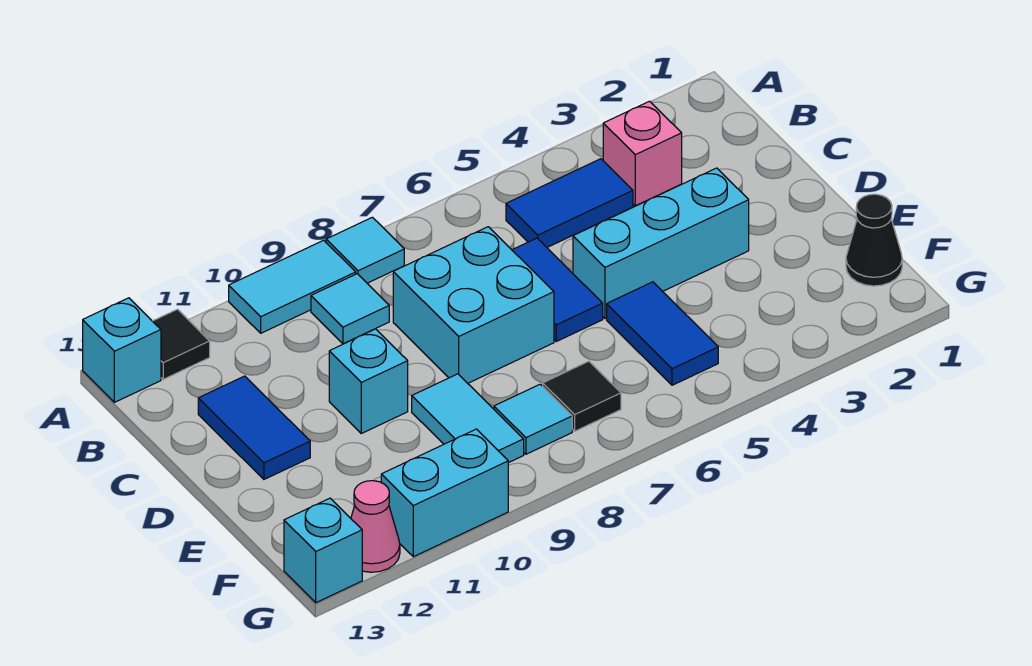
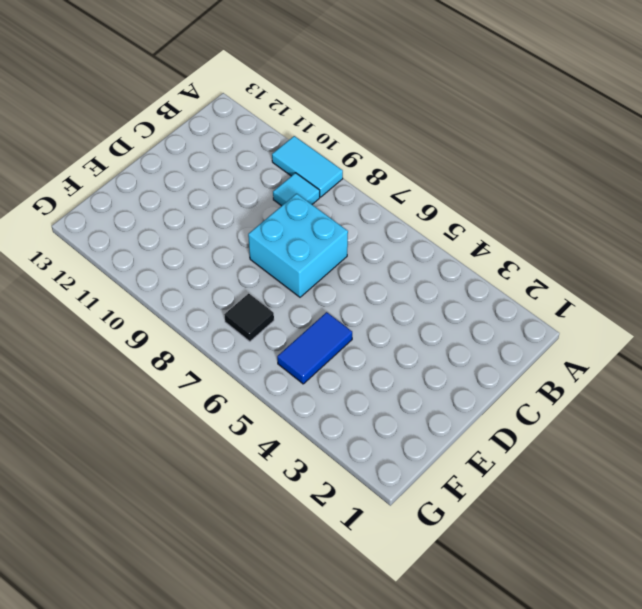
none -> cyan tile A8 level 1
none -> black tile A12 level 1
none -> cyan brick A13 level 1

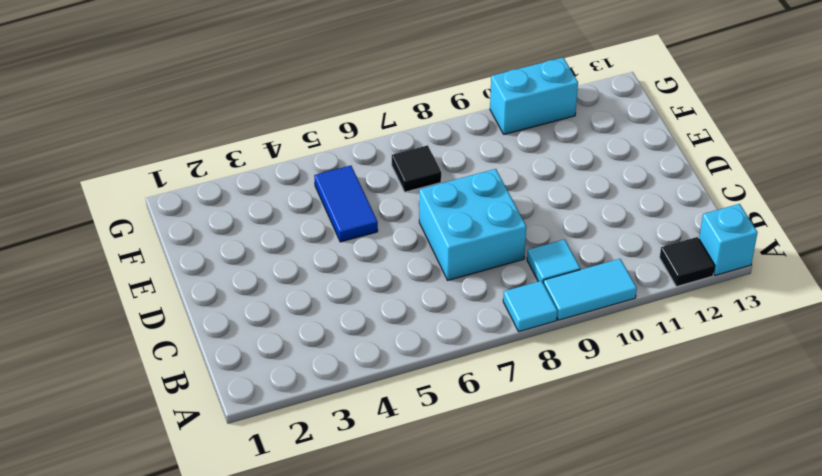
none -> pink brick B3 level 1
none -> blue tile B4:B5 level 1
none -> blue tile C6:D6 level 1

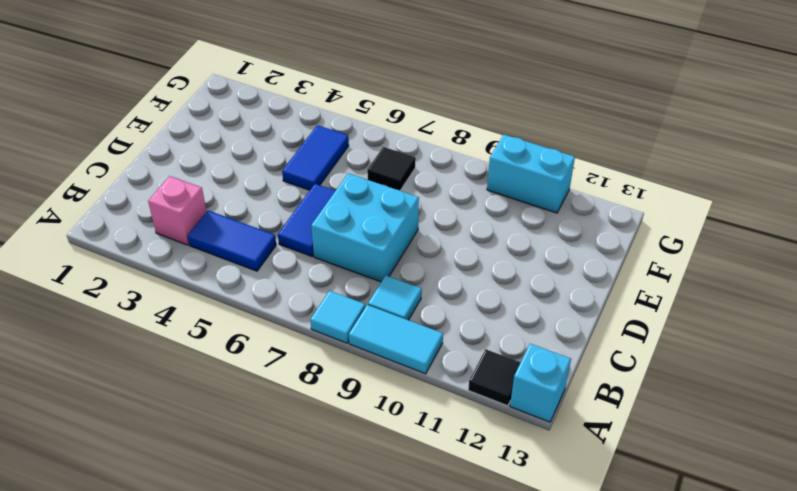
none -> blue tile C12:D12 level 1
none -> cyan brick D3:D5 level 1
none -> cyan brick D10 level 1

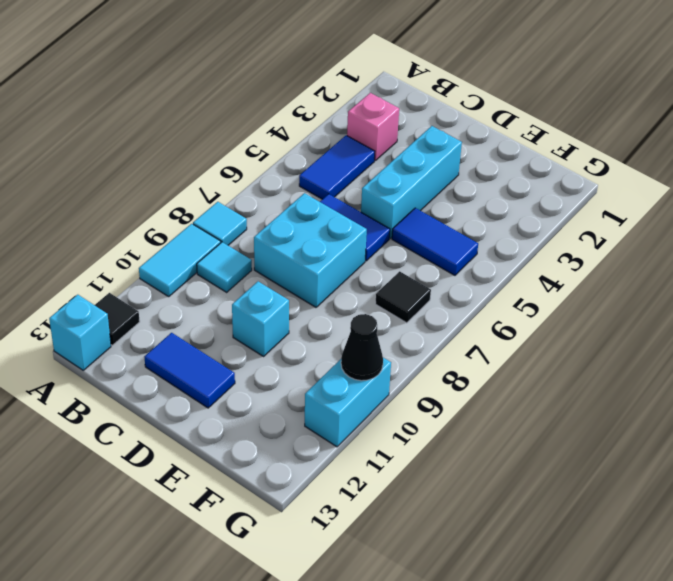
black cone G10 level 2 -> black cone F1 level 1
none -> cyan tile E9:F9 level 1
none -> cyan tile F8 level 1
none -> pink cone G12 level 1

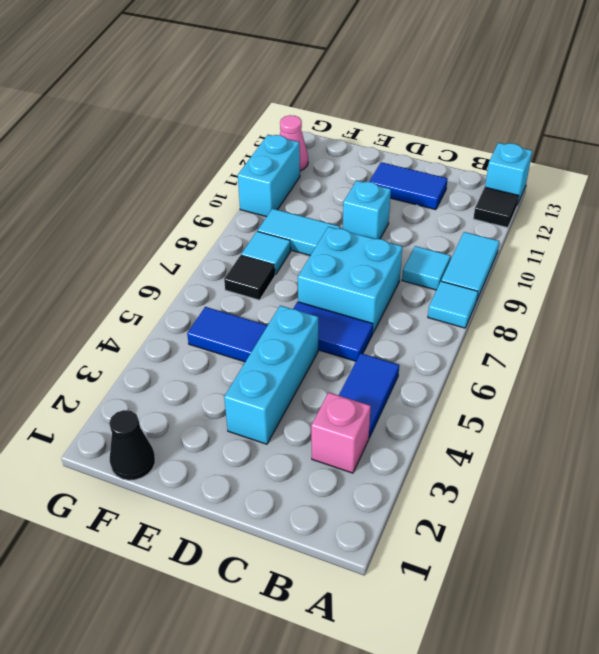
none -> cyan brick G13 level 1

